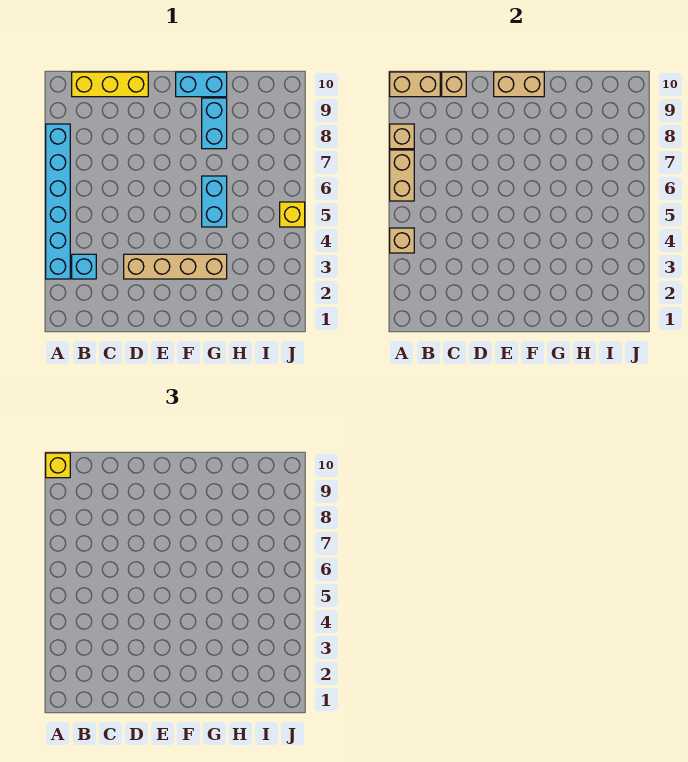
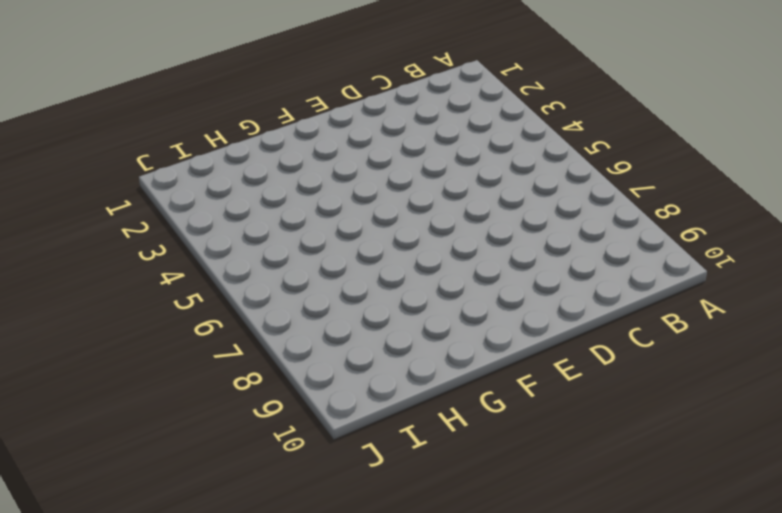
none -> cyan brick A3:A8 level 1
none -> cyan brick B3 level 1
none -> yellow brick B10:D10 level 1

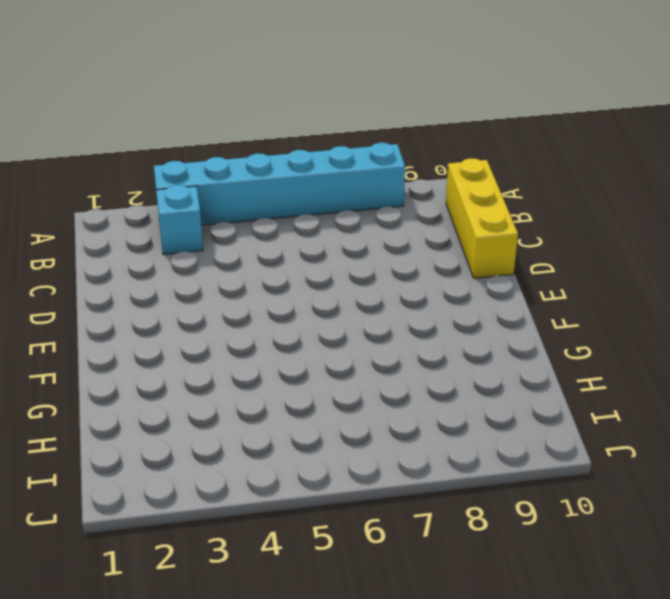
none -> tan brick D3:G3 level 1
none -> cyan brick F10:G10 level 1
none -> cyan brick G5:G6 level 1

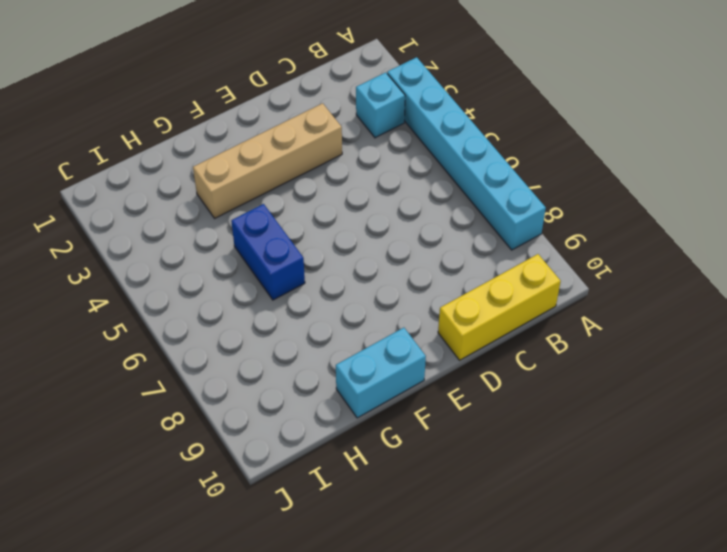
blue brick G5:G6 level 1 -> cyan brick G5:G6 level 1
none -> cyan brick G8:G9 level 1
none -> yellow brick J5 level 1
none -> tan brick A4 level 2

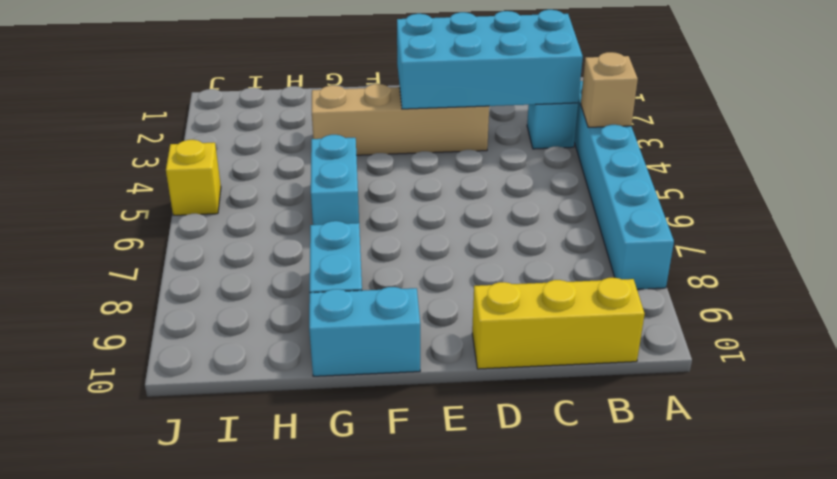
cyan brick B2:E3 level 2 -> none
none -> tan brick A6:A7 level 2
none -> tan brick A8 level 2
none -> tan brick A10:B10 level 2

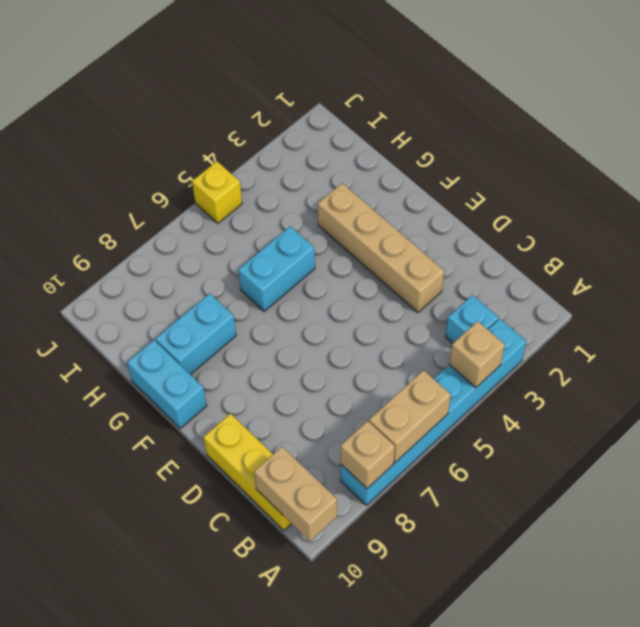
none -> tan brick C10 level 2
none -> tan brick E10:F10 level 2
none -> yellow brick A10 level 3

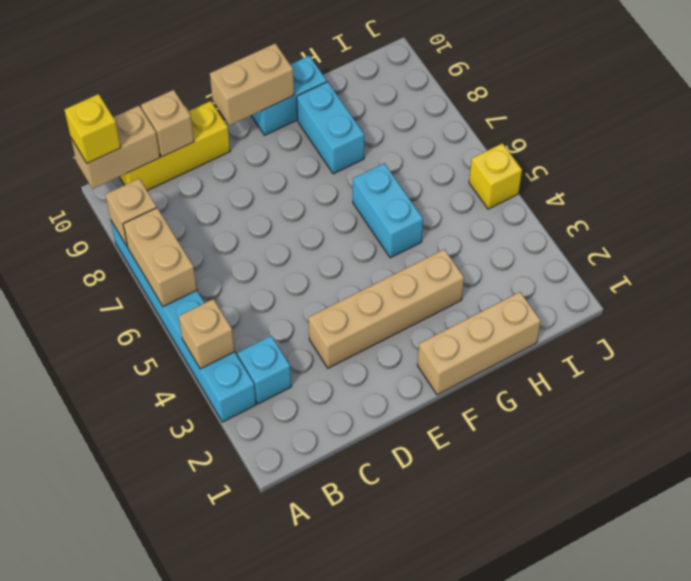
tan brick F1:H1 level 1 -> none

